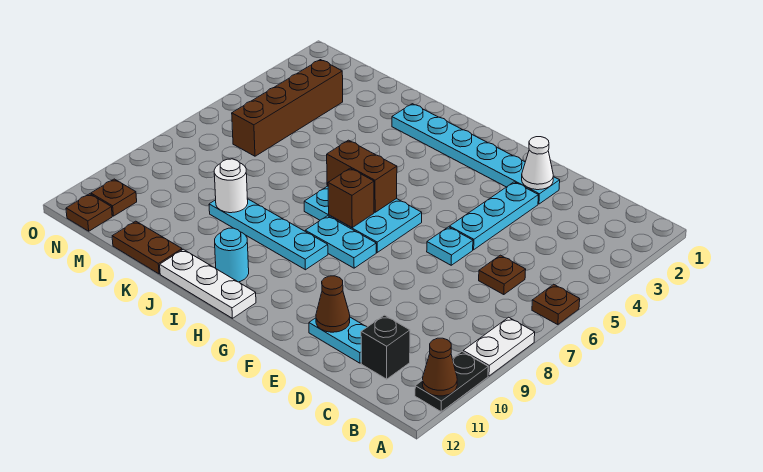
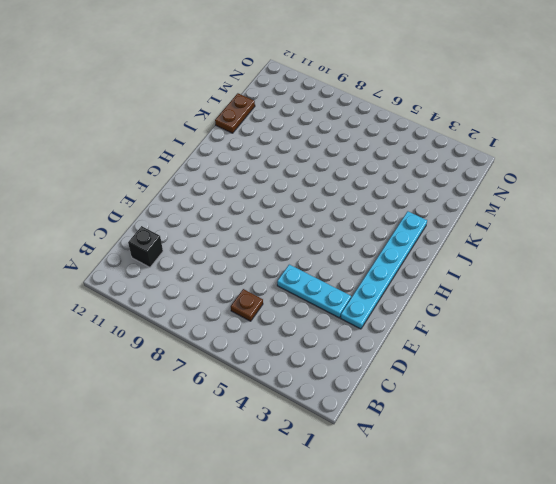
none -> brown plate A6 level 1
none -> white plate A8:A9 level 1
none -> black plate A10:A11 level 1

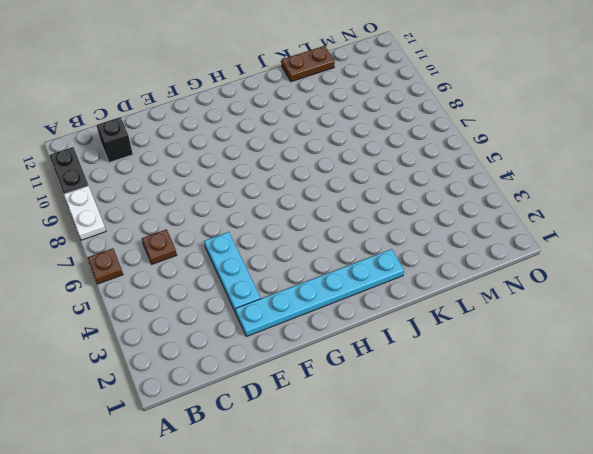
none -> cyan plate D11:E11 level 1
none -> cyan plate E6 level 1
none -> cyan plate G6:I7 level 1

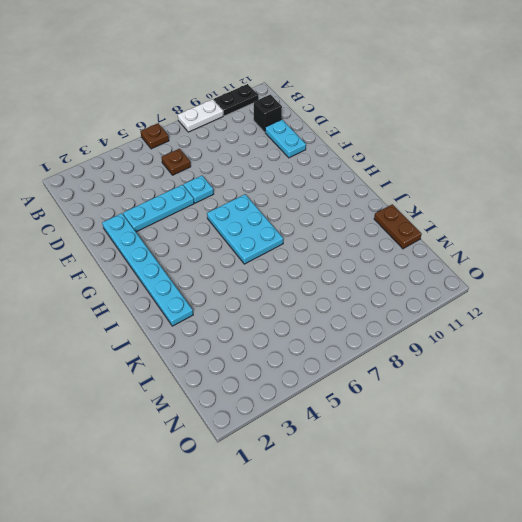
none -> cyan plate G8:H8 level 1
none -> cyan plate H9:K9 level 1
none -> white plate H12:J12 level 1

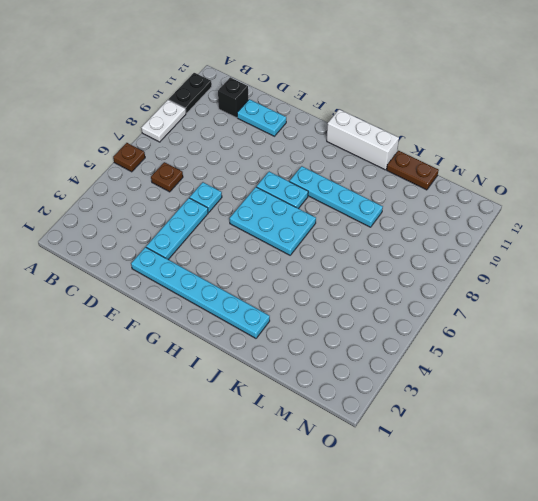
white brick H12:J12 level 1 -> white plate H12:J12 level 1
none -> cyan round brick I11 level 1
none -> brown brick M3:M6 level 1
none -> brown plate N11 level 1

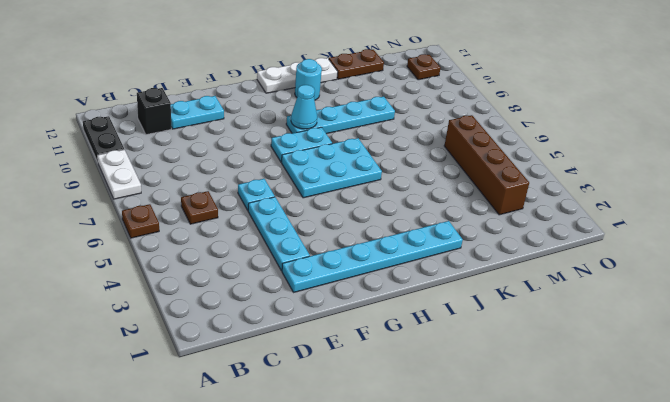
cyan cone H9 level 2 -> none
none -> brown plate N12 level 1
none -> brown cone A11 level 2
none -> white cone E2 level 2

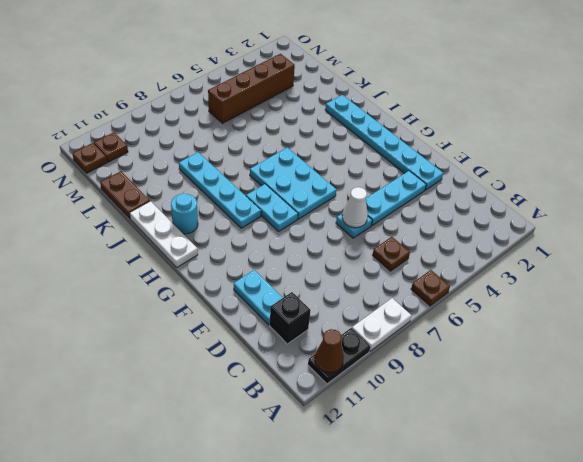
white cone E6 level 2 -> white cone E2 level 2
none -> brown cone E11 level 2
none -> brown brick H6:I6 level 2
none -> brown brick H7 level 2

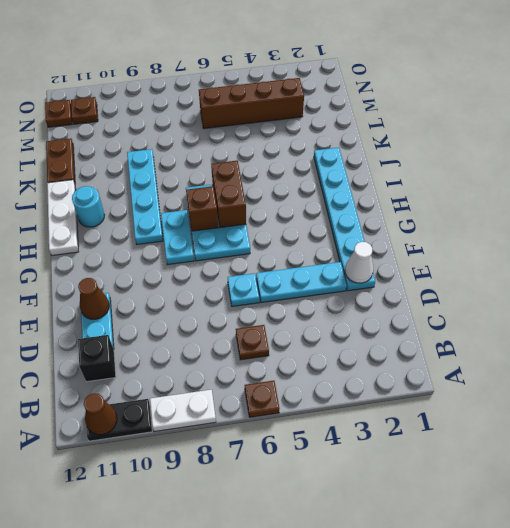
none -> white round brick K9 level 2

